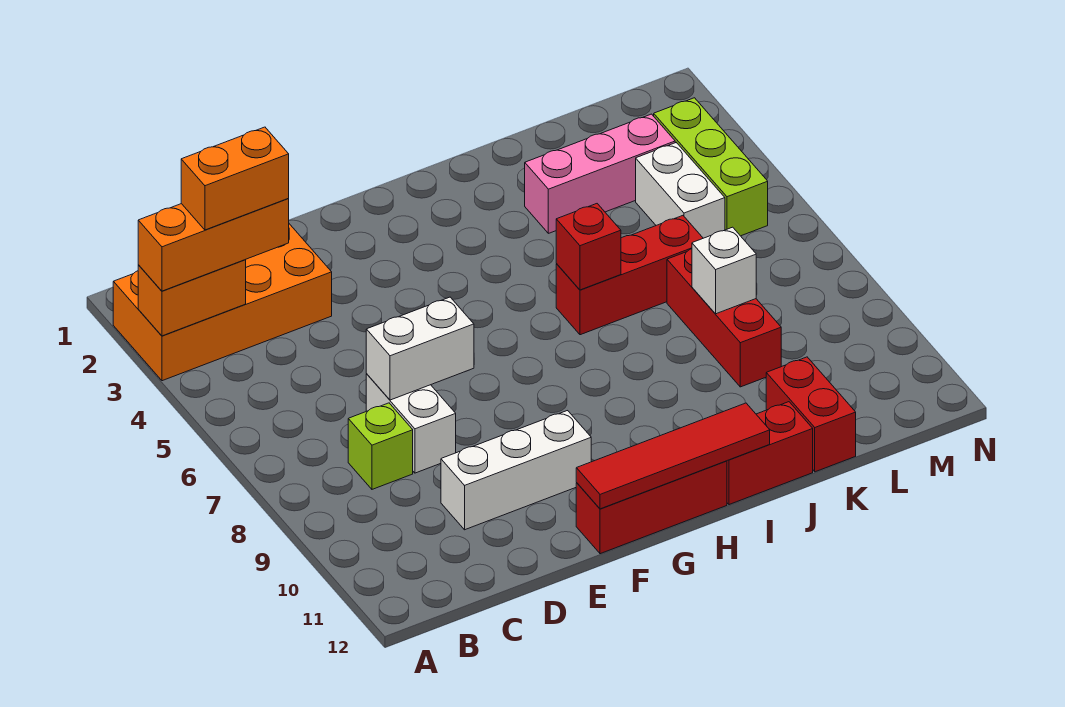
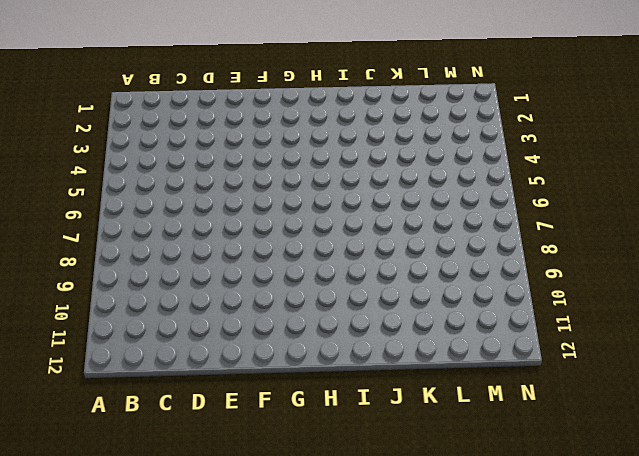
none -> orange brick A2:D3 level 1
none -> lime brick C8 level 1
none -> white brick D7:D8 level 1

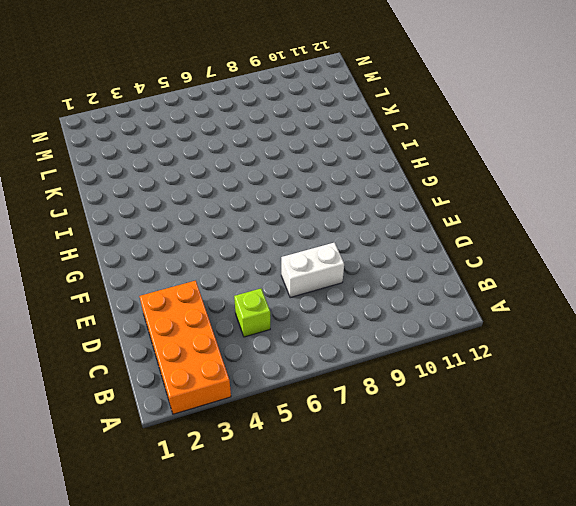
lime brick C5 level 1 -> lime brick C8 level 1
none -> white brick D10:F10 level 1
none -> red brick F12:H12 level 1
none -> red brick I6:K6 level 1

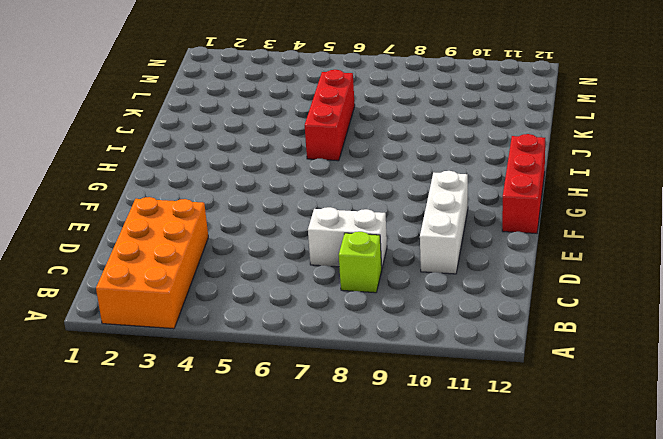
none -> red brick I12:J12 level 1
none -> pink brick J3:L3 level 1
none -> red brick K7:K9 level 1

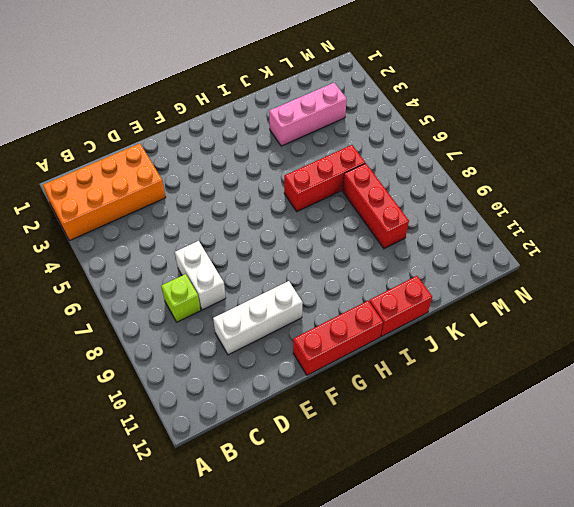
none -> red brick K11:K12 level 1
none -> white brick L4:L5 level 1
none -> lime brick M3:M5 level 1

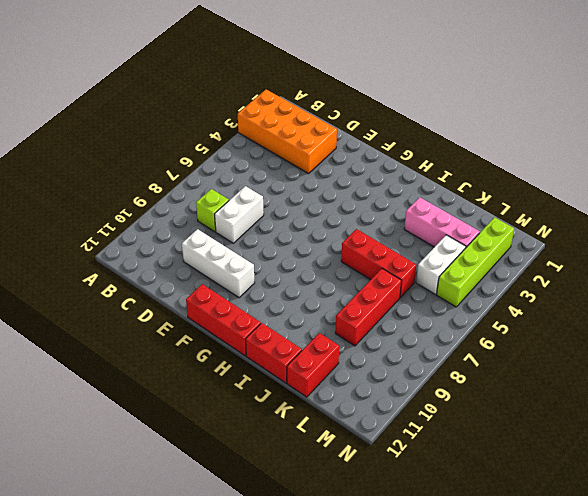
lime brick M2:M5 level 1 -> lime brick M3:M5 level 1
none -> orange brick A3:B3 level 2
none -> white brick D7:E7 level 2
none -> red tile F12:I12 level 2

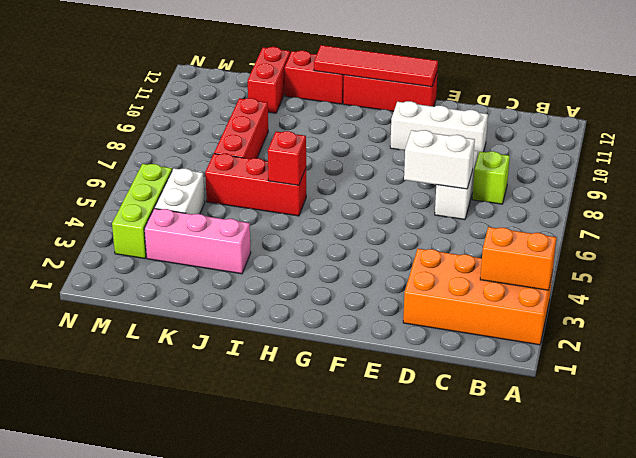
none -> white brick K8 level 2
none -> orange brick A3:C3 level 3
none -> orange brick B3:C3 level 4

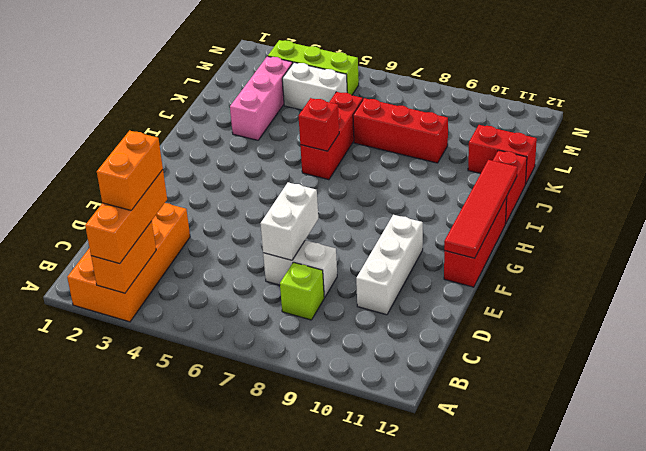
none -> white brick K8 level 2

